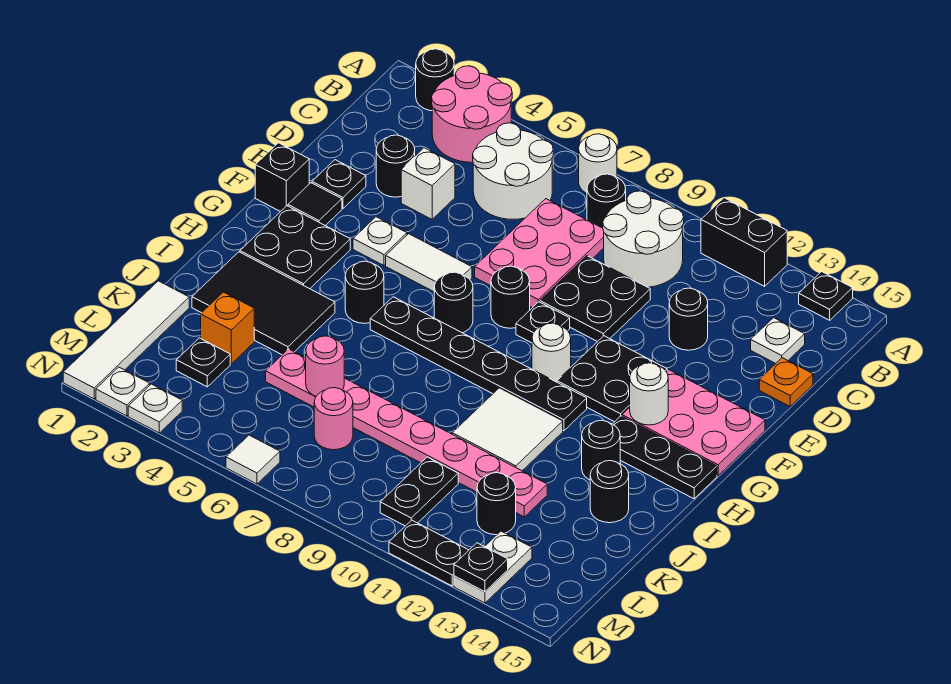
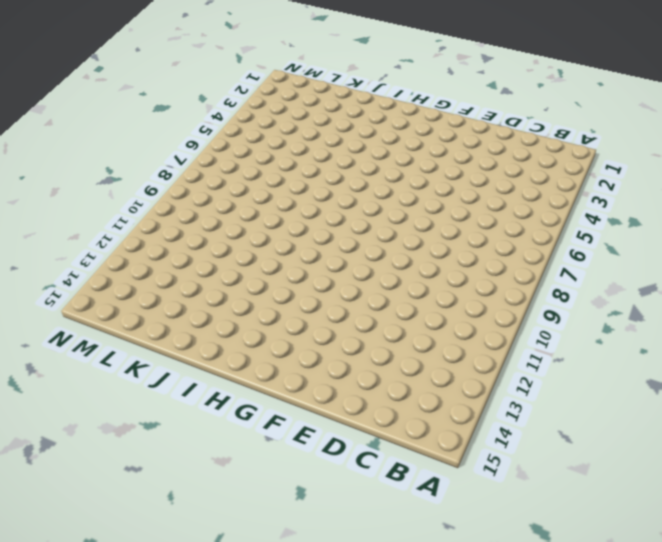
none -> black round brick A2 level 1
none -> pink round brick A3:B4 level 1
none -> white round brick A7 level 1
none -> black brick A11:A12 level 1

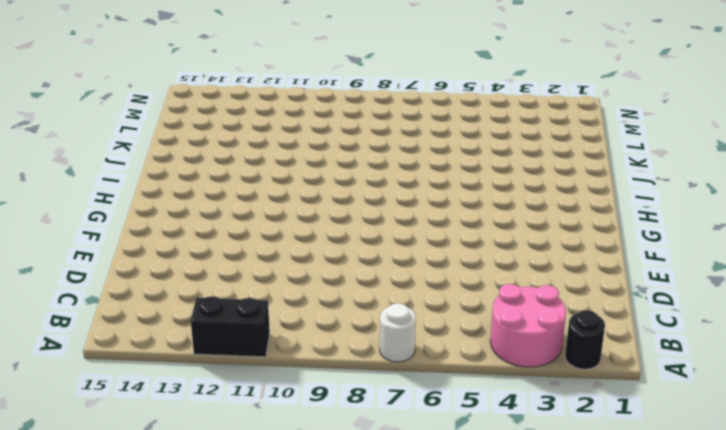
none -> black plate A14 level 1
none -> white round brick B5:C6 level 1
none -> black round brick B8 level 1
none -> white round brick B9:C10 level 1

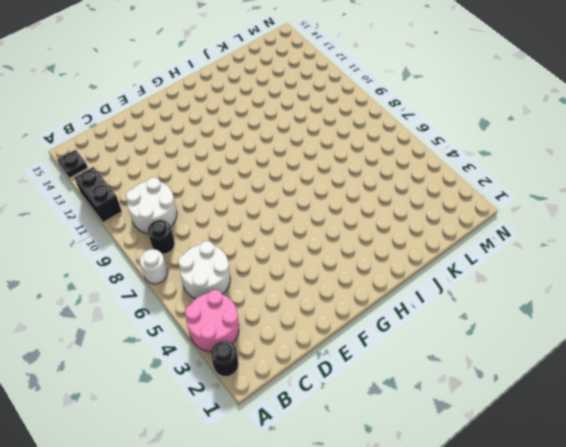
none -> pink plate C7:E8 level 1
none -> white plate C14 level 1
none -> black round brick D3 level 1
none -> white brick D4 level 1

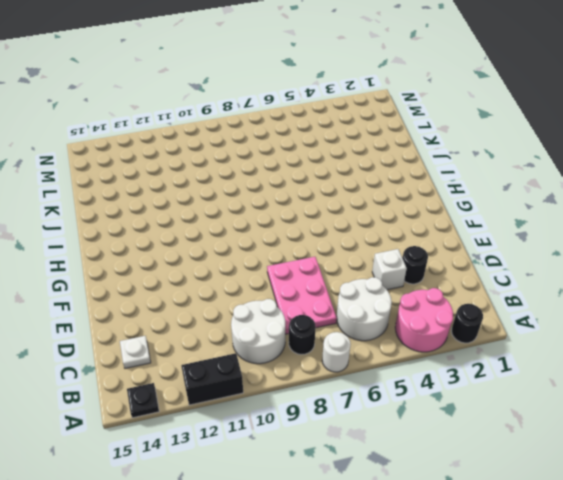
none -> black plate D9:E10 level 1
none -> black round brick D12 level 1
none -> orange plate D15 level 1
none -> black plate E2 level 1

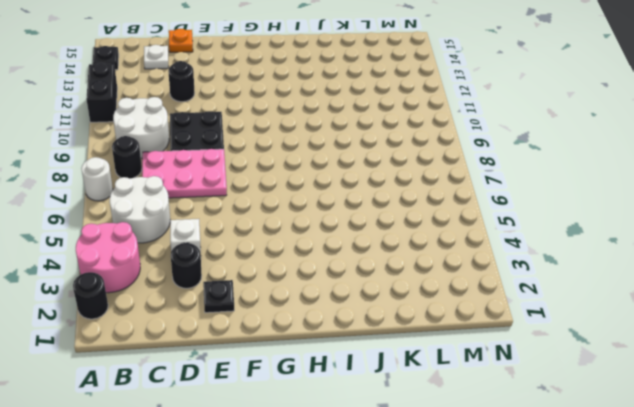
none -> black brick F1 level 1
none -> black tile F2 level 1
none -> white plate F4 level 1
none -> white tile F5:F6 level 1

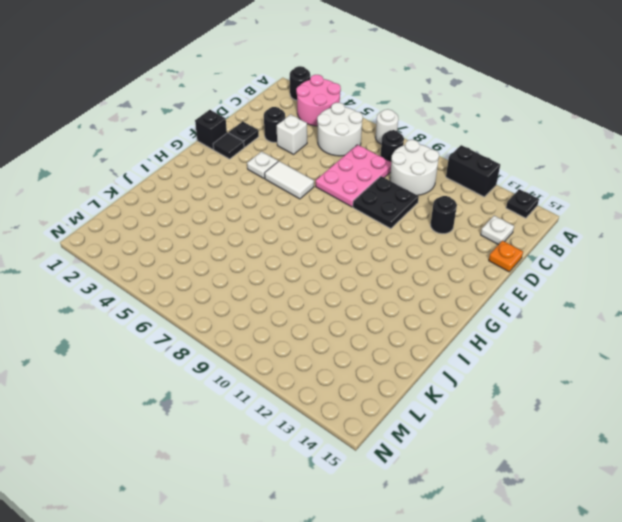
none -> black round brick F8 level 1
none -> black plate F9 level 1
none -> black plate F11:G12 level 1
none -> pink plate F13:G15 level 1

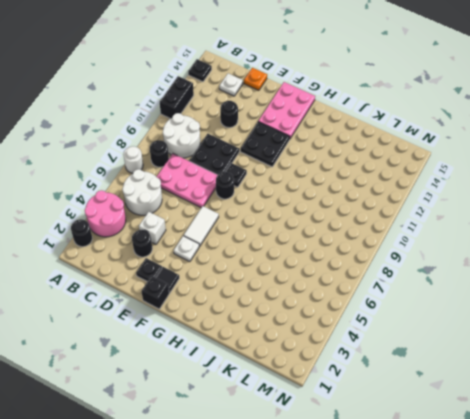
none -> black plate G2:H3 level 1
none -> black round brick G7 level 1
none -> white round brick G10 level 1
none -> black round brick H5 level 1

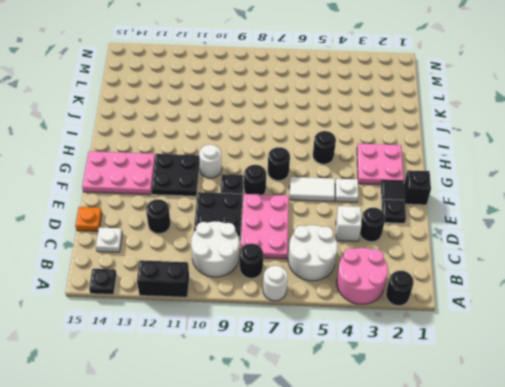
pink plate G2:H3 level 1 -> black plate G2:H3 level 1
none -> black plate H6:H11 level 1
none -> black plate H13:H15 level 1
none -> black tile I2:J4 level 1
none -> white tile I10:J11 level 1

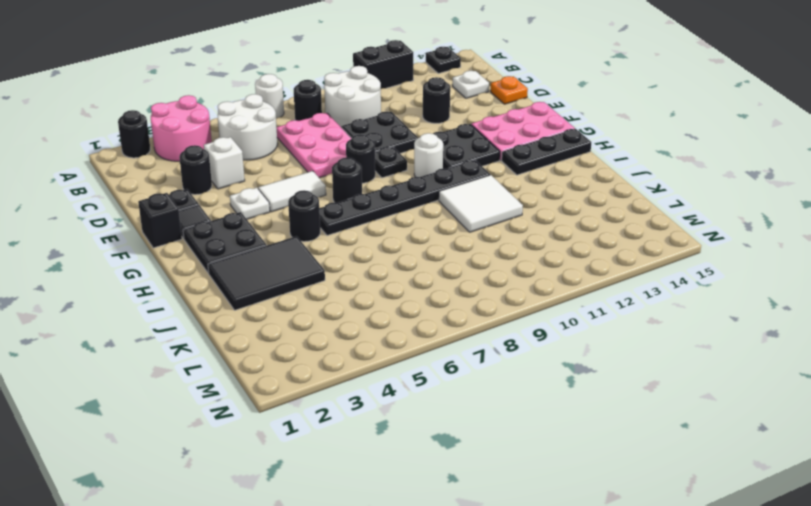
none -> black round brick I13 level 1
none -> black round brick J14 level 1
none -> white tile K1:N1 level 1
none -> orange brick K3 level 1

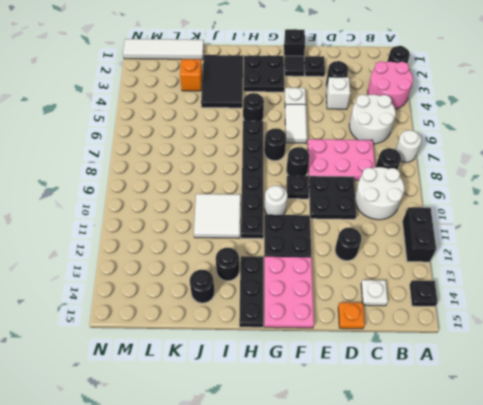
none -> pink plate K5:K12 level 1
none -> black plate L3 level 1
none -> pink round brick L7 level 1
none -> black plate L10:M10 level 1

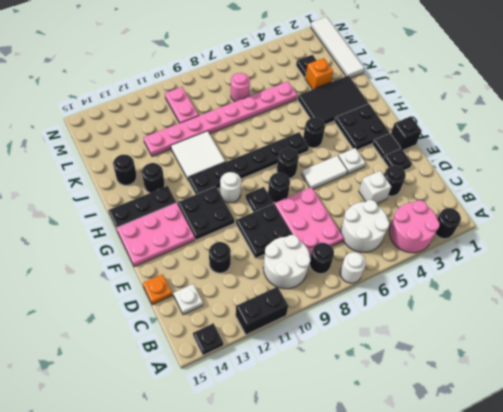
pink plate L10:M10 level 1 -> black plate L10:M10 level 1
none -> black round brick L12 level 1
none -> white plate M13:N13 level 1
none -> white plate N2 level 1
none -> white plate N3 level 1

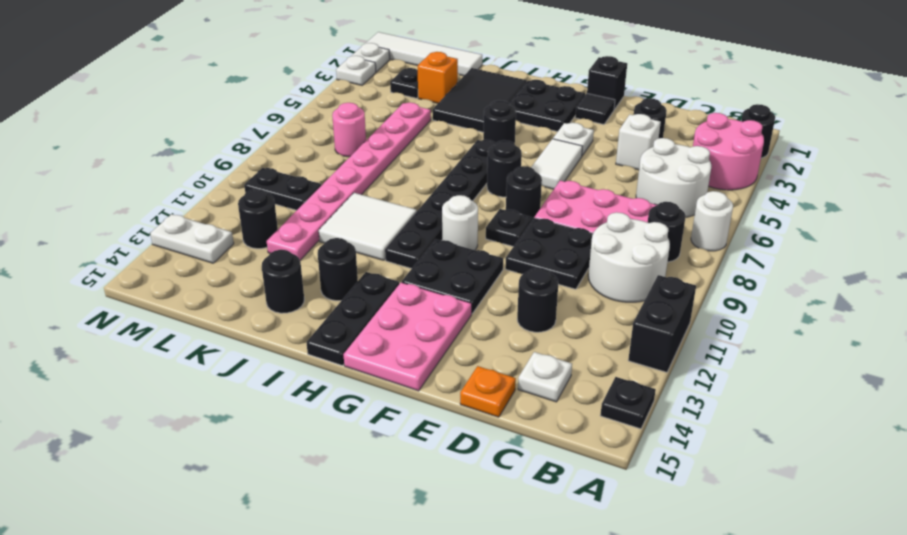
none -> black plate E2 level 1
none -> white tile N6 level 1
none -> black plate N11:N12 level 1
none -> white round brick G13 level 2

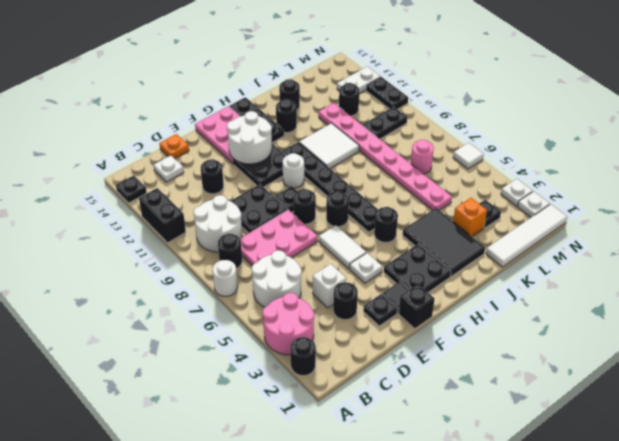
white round brick F12:G13 level 2 -> white round brick G13 level 2
none -> pink round brick K6 level 2
none -> black plate N13 level 2

